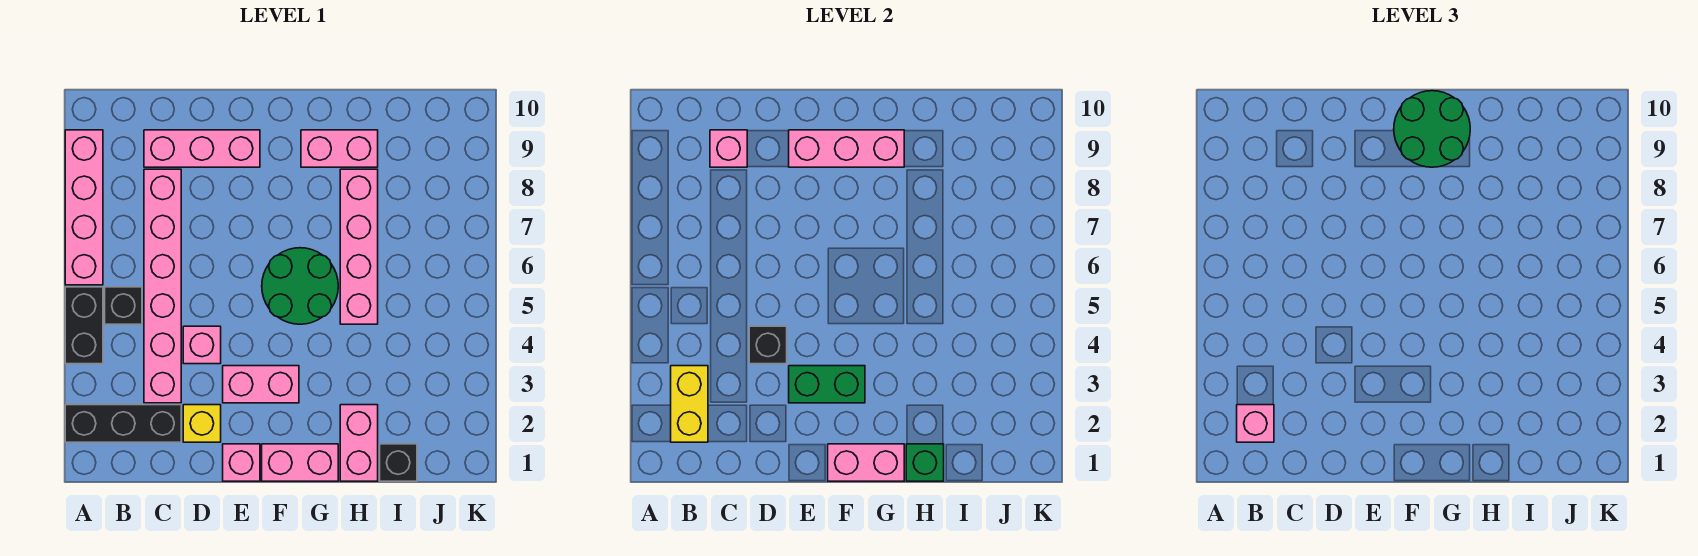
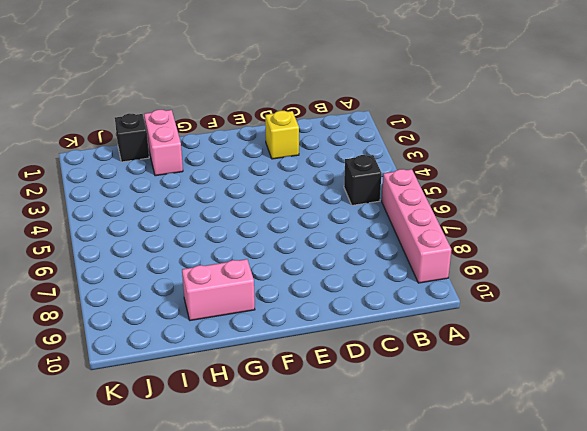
none -> black brick A2:C2 level 1
none -> black brick A4:A5 level 1
none -> pink brick C3:C8 level 1

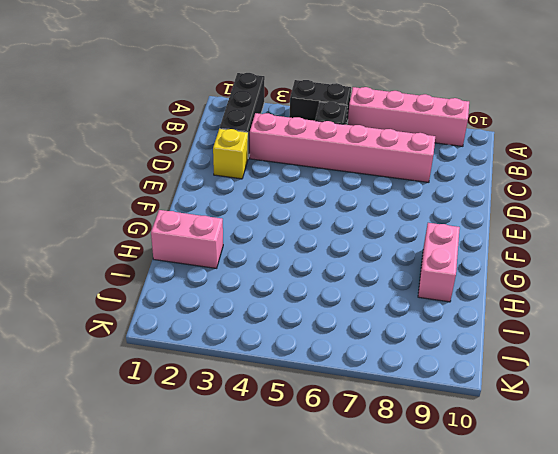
none -> pink brick C9:E9 level 1
none -> pink brick D4 level 1
none -> pink brick E1 level 1

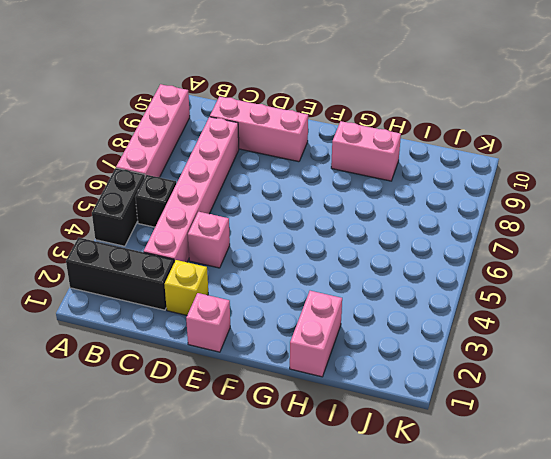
none -> pink brick E3:F3 level 1
none -> pink brick F1:G1 level 1
none -> green round brick F5:G6 level 1

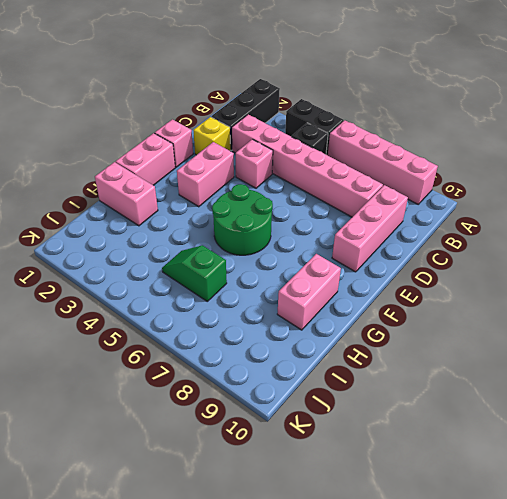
green slope I5:I6 level 1 top 6 -> none
none -> pink brick H5:H8 level 1
none -> black brick I1 level 1
none -> yellow brick B2:B3 level 2

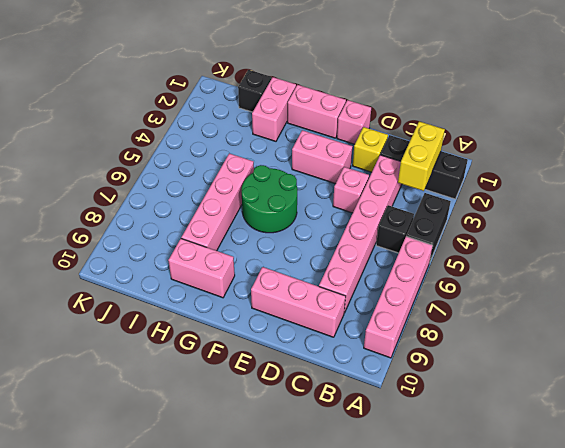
none -> pink brick C9 level 2
none -> black brick D4 level 2
none -> green brick E3:F3 level 2

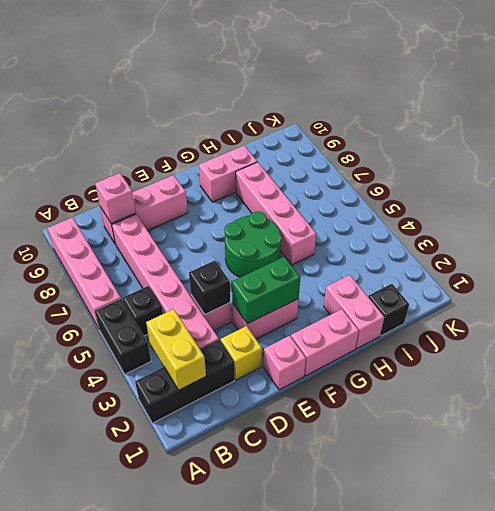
none -> pink brick E9:G9 level 2
none -> pink brick F1:G1 level 2
none -> green brick H1 level 2

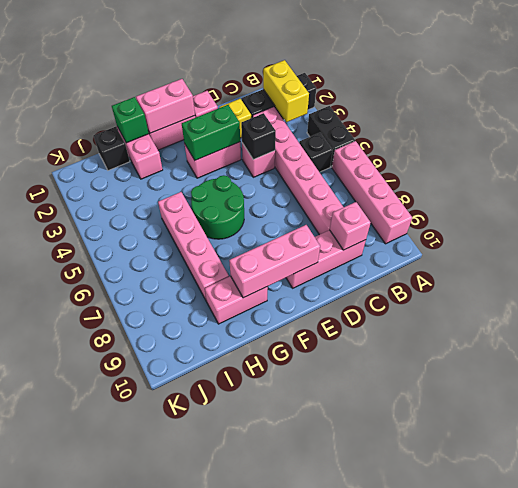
none -> pink brick B2 level 3
none -> green round brick F9:G10 level 3

